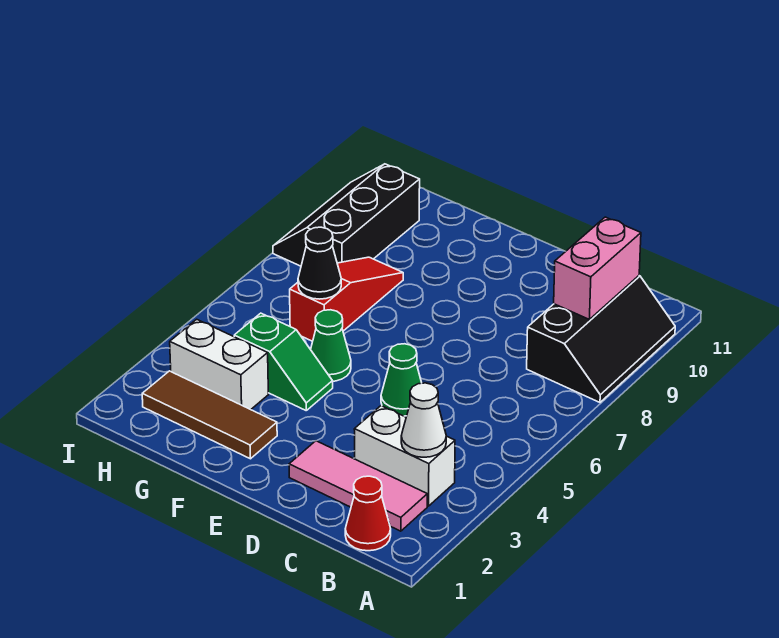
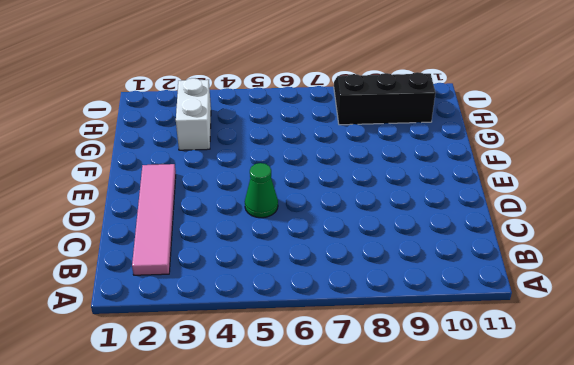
pink tile B2:E2 level 1 -> pink tile B2:D2 level 1
none -> black slope A8:B10 level 1 top B
none -> red cone B1 level 1
none -> white brick B3:C3 level 1

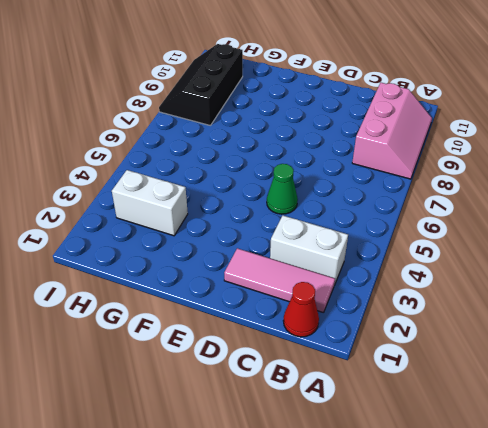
pink slope A8:B10 level 1 top B -> black slope A8:B10 level 1 top B
none -> brown tile F2:H2 level 1
none -> green slope F4:G4 level 1 top G
none -> green cone F5 level 1

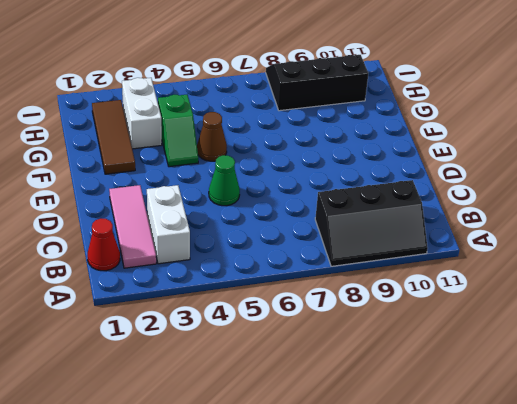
brown cone F5 level 1 -> green cone F5 level 1
none -> red slope G6:G8 level 1 top 6
none -> white cone B3 level 2
none -> pink brick B9:B10 level 2

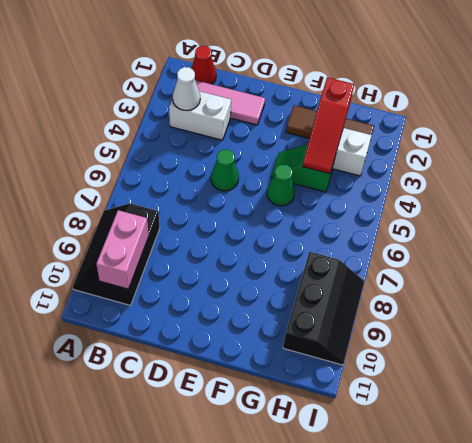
red slope G2:G4 level 2 top 2 -> red slope G6:G8 level 1 top 6
none -> black cone G6 level 2

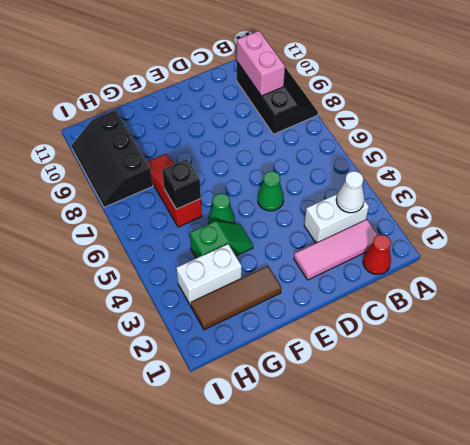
black brick G6 level 2 -> black cone G6 level 2

